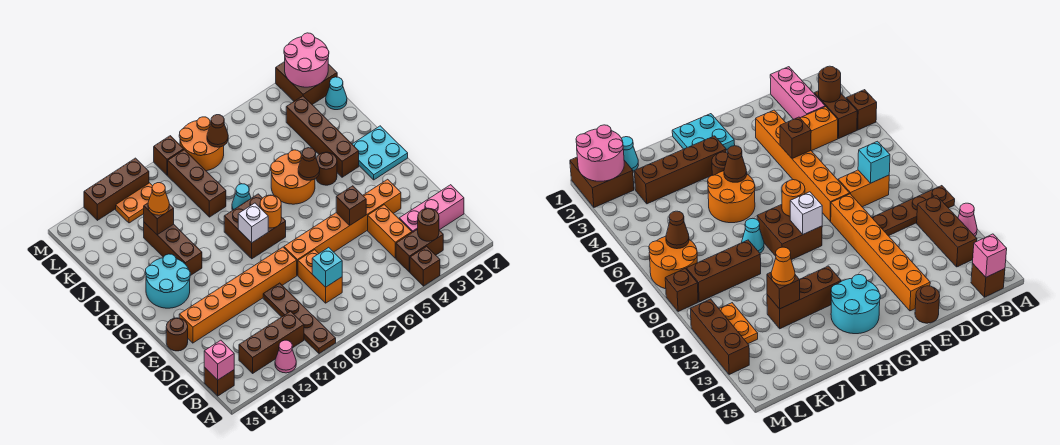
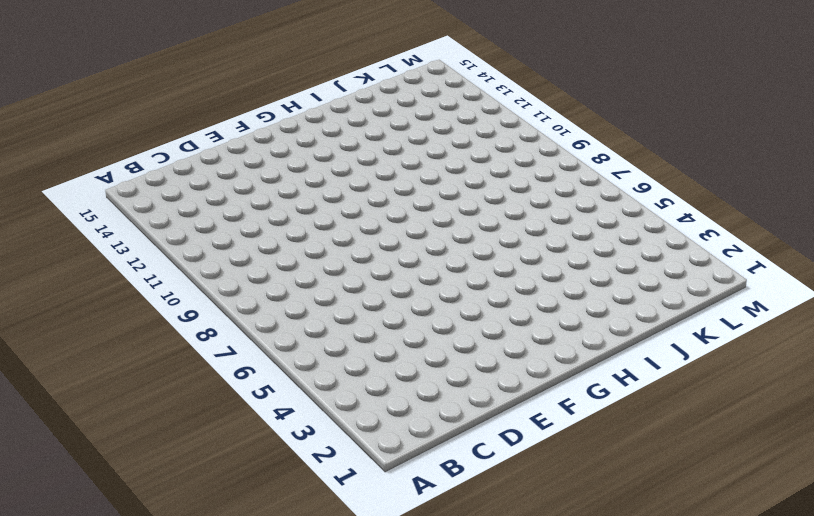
none -> brown brick A4 level 1
none -> brown plate A10:D10 level 1
none -> pink cone A12 level 1
none -> brown brick B3:B4 level 1

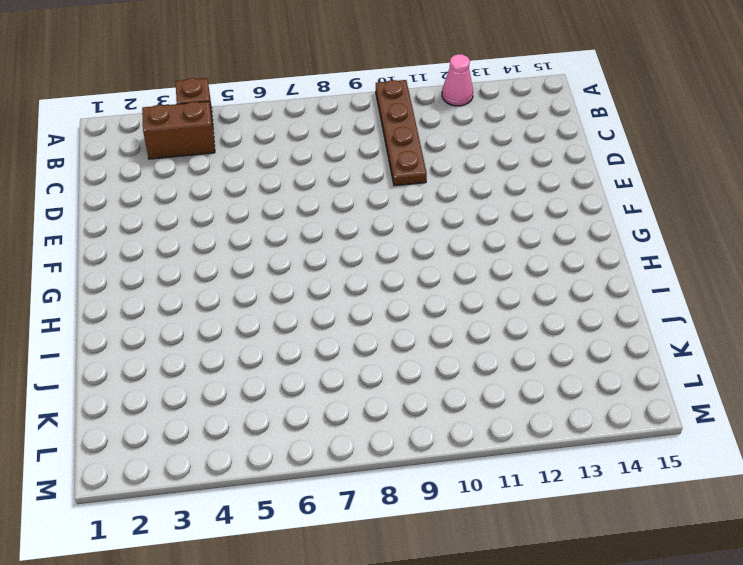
none -> brown brick B11:B13 level 1
none -> brown brick B15 level 1
none -> pink brick C1:C3 level 1
none -> orange brick C4:D4 level 1

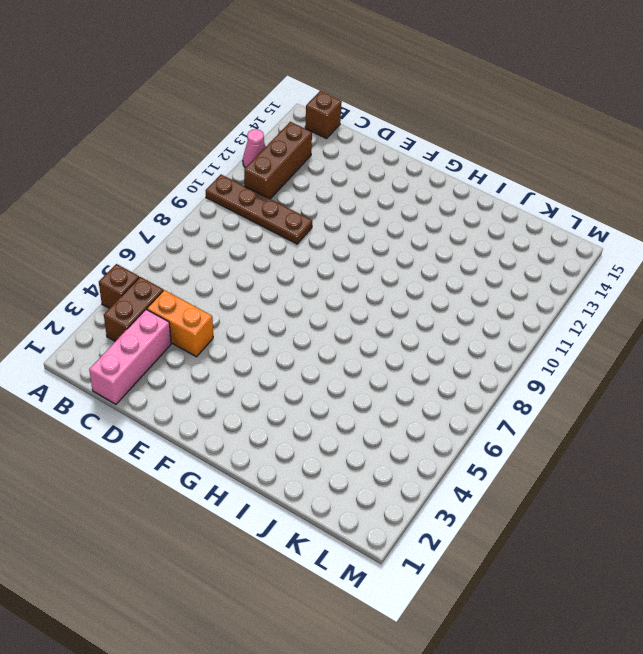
none -> orange brick C8:D8 level 1
none -> orange brick E3:E8 level 1
none -> orange brick E9:E14 level 1
none -> brown round brick E15 level 1

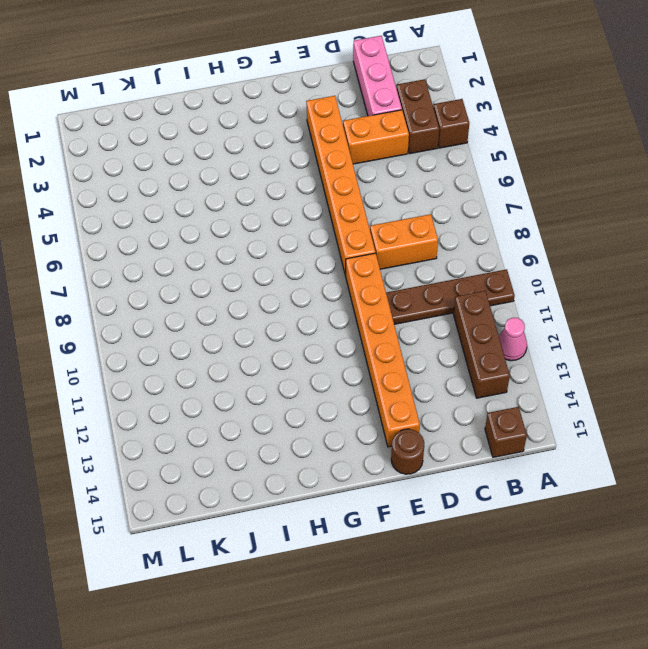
none -> cyan plate G1:H2 level 1
none -> brown brick G8:H9 level 1
none -> cyan round brick G13:H14 level 1
none -> brown brick H3:K3 level 1

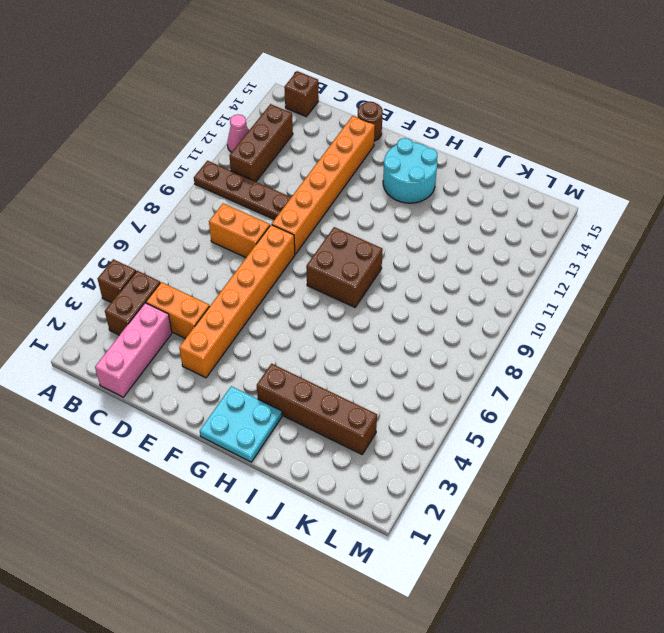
none -> brown round brick H4 level 1
none -> orange round brick H5:I6 level 1
none -> brown brick H12:J12 level 1
none -> cyan cone I8 level 1

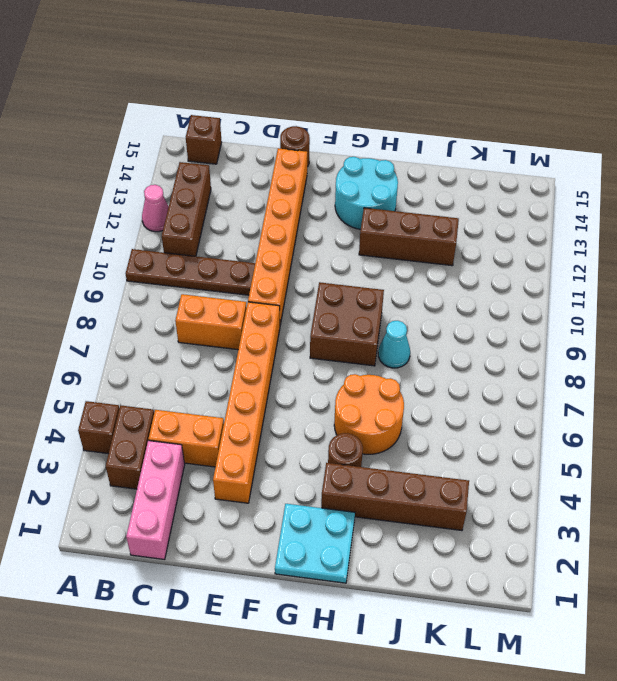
none -> brown brick J9:L9 level 1
none -> cyan cone K1 level 1
none -> brown brick L1:M2 level 1
none -> orange round brick L7:M8 level 1

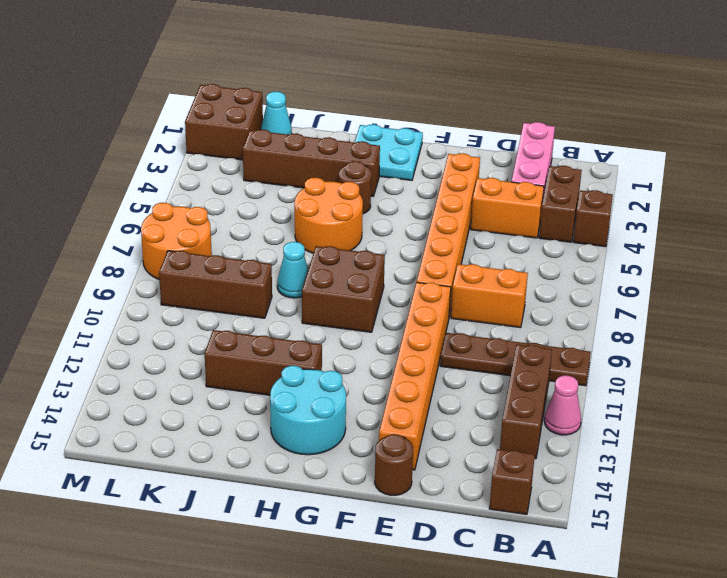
none -> orange plate L11:L12 level 1
none -> brown brick M9 level 1
none -> brown brick M11:M13 level 1
none -> brown round brick B3 level 2

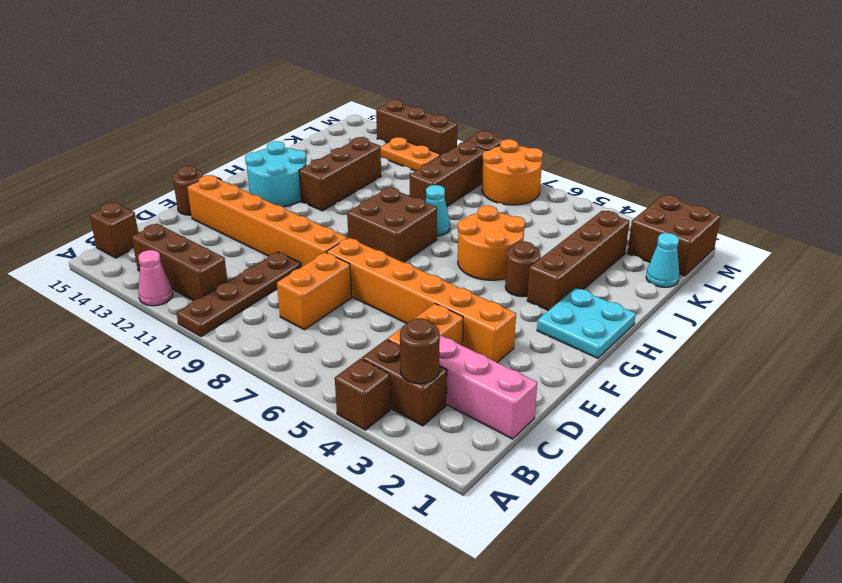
none -> pink brick B15 level 2
none -> cyan brick C8 level 2
none -> brown brick E5 level 2
none -> orange round brick G8 level 2

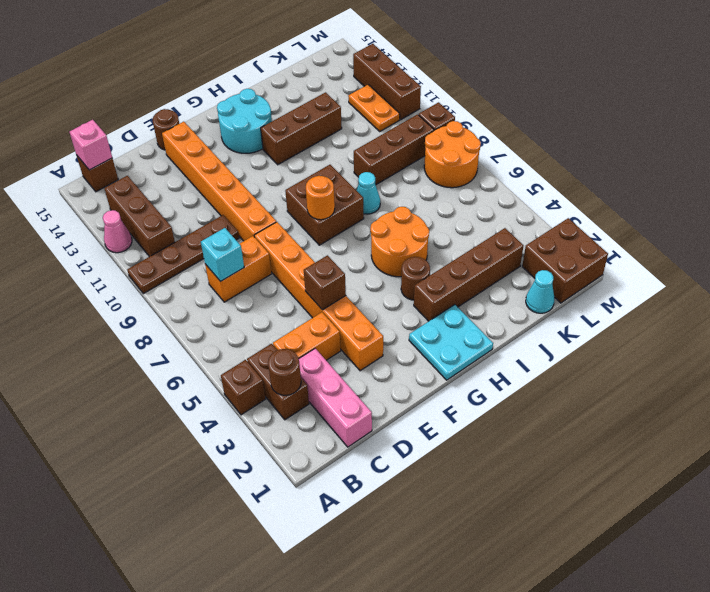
none -> white brick G9 level 2
none -> brown cone H5 level 2
none -> brown brick J12 level 2
none -> pink round brick L1:M2 level 2

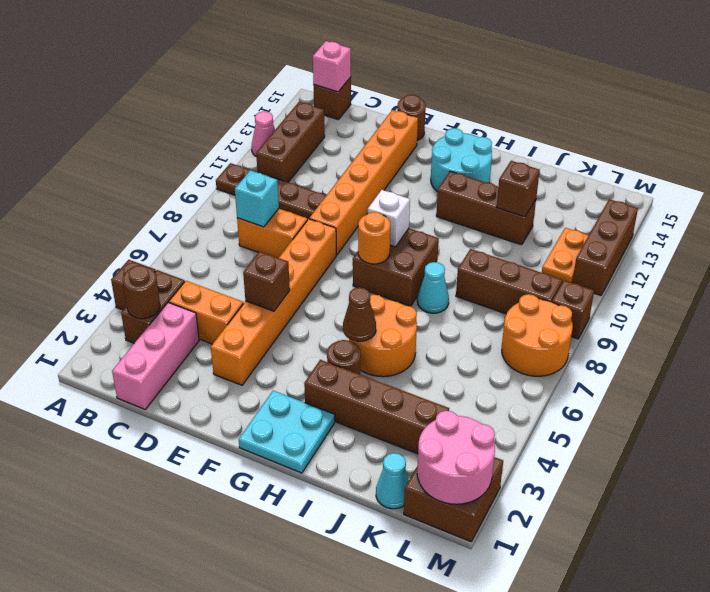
none -> brown cone L7 level 2
none -> orange cone J12 level 3

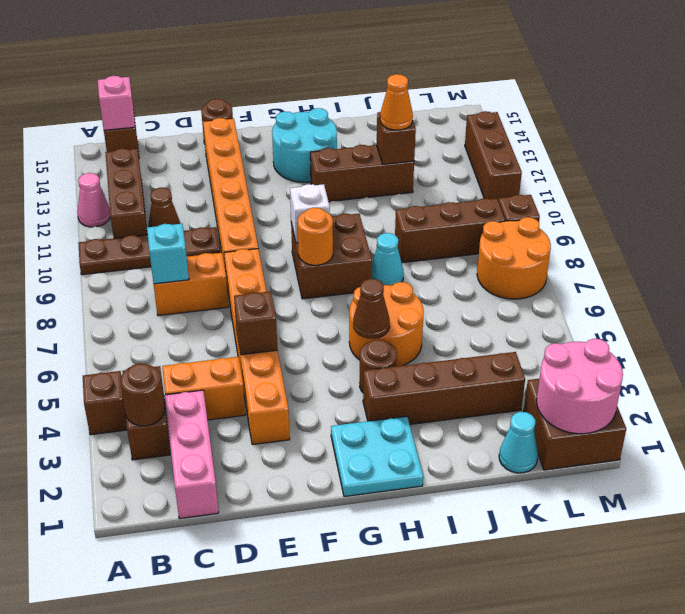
brown cone C11 level 1 -> brown cone L7 level 2
none -> orange plate L11:L12 level 1

